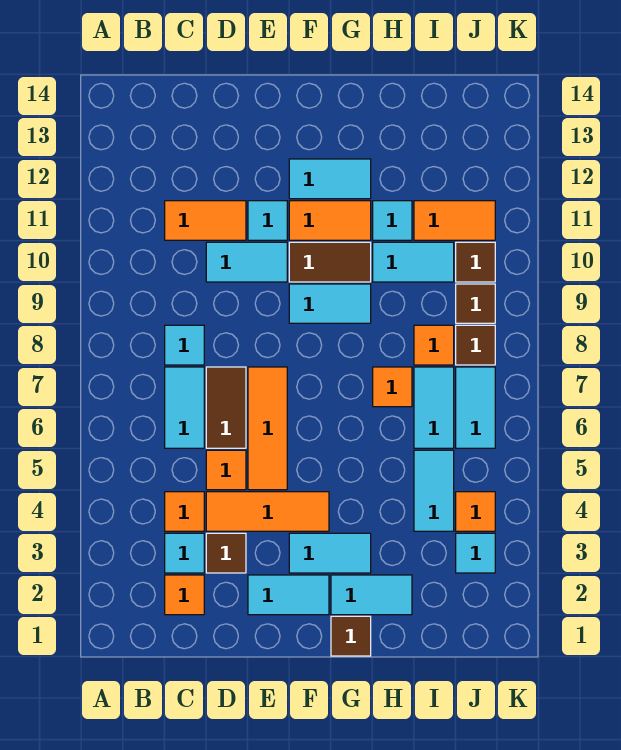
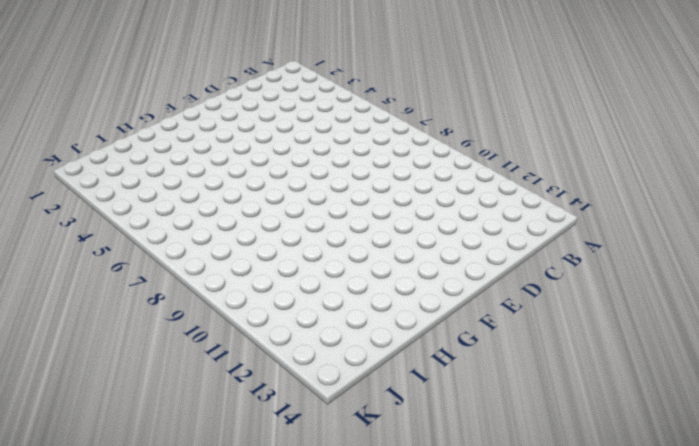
none -> orange tile C2 level 1
none -> cyan tile C3 level 1
none -> orange tile C4 level 1
none -> cyan tile C6:C7 level 1

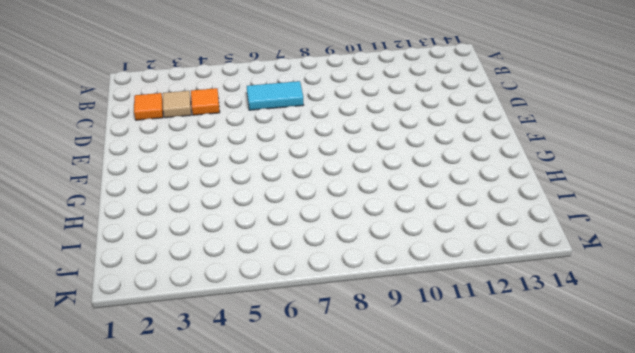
tan tile C3 level 1 -> cyan tile C3 level 1
none -> cyan tile C8 level 1
none -> orange tile C11:D11 level 1
none -> brown tile D3 level 1
none -> orange tile D4:F4 level 1

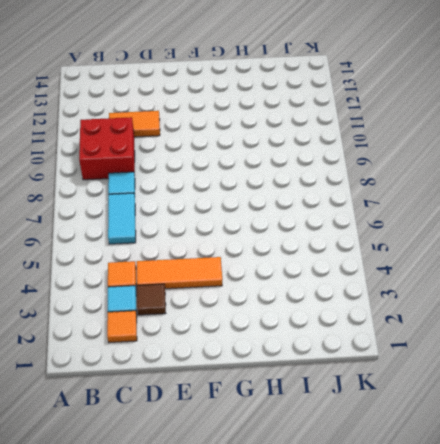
red brick B9:C10 level 1 -> none
none -> orange tile D5 level 1
none -> brown tile D6:D7 level 1
none -> cyan tile D10:E10 level 1
none -> cyan tile E2:F2 level 1

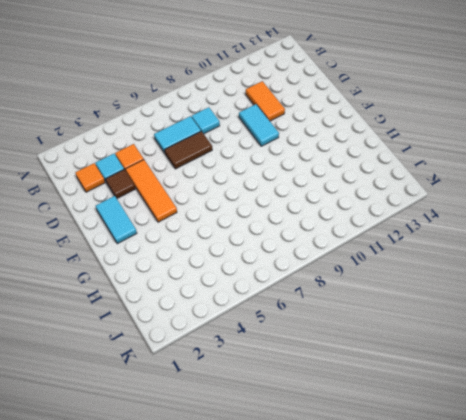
none -> orange tile D5 level 1
none -> orange tile E5:E7 level 1
none -> cyan tile E11 level 1
none -> cyan tile F3:G3 level 1

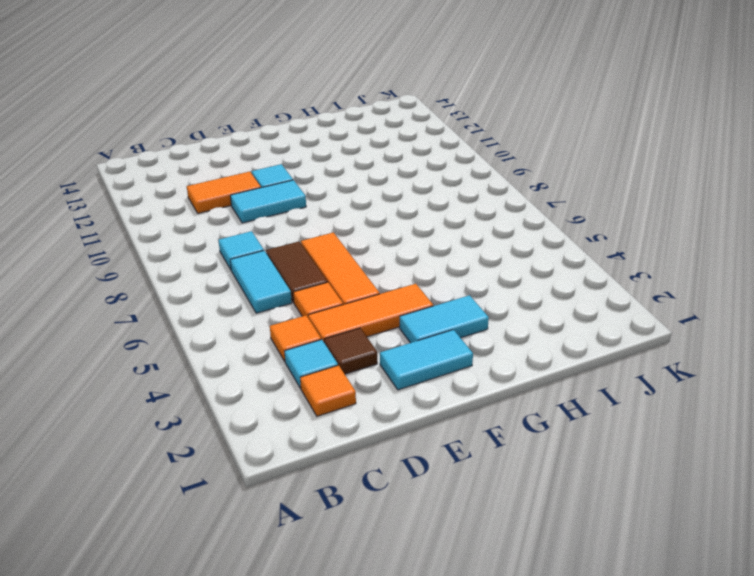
none -> cyan tile F9:G9 level 1
none -> brown tile F10:G10 level 1
none -> orange tile F11:G11 level 1
none -> cyan tile F12:G12 level 1

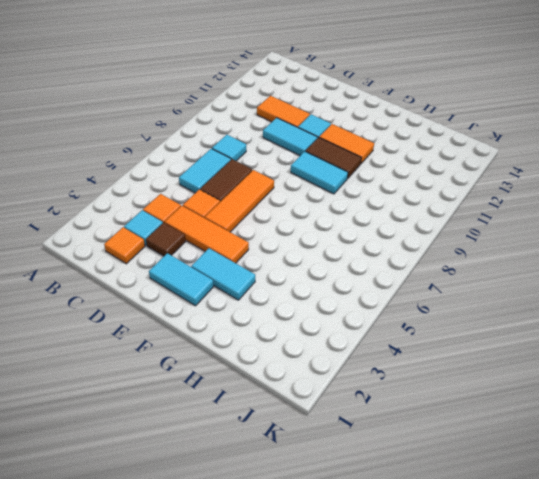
none -> cyan tile F12:G12 level 1
none -> brown tile G1 level 1
none -> cyan tile G2:H2 level 1
none -> orange tile H7 level 1

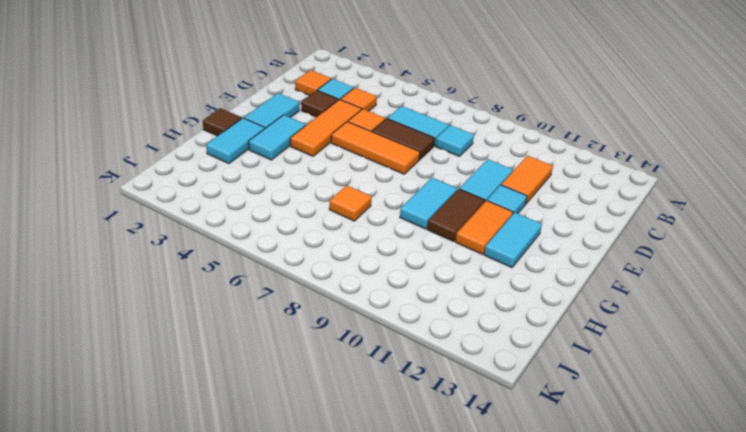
none -> cyan tile H10:I10 level 1
none -> cyan tile H11 level 1
none -> cyan tile I4:I5 level 1
none -> cyan tile I6:I7 level 1

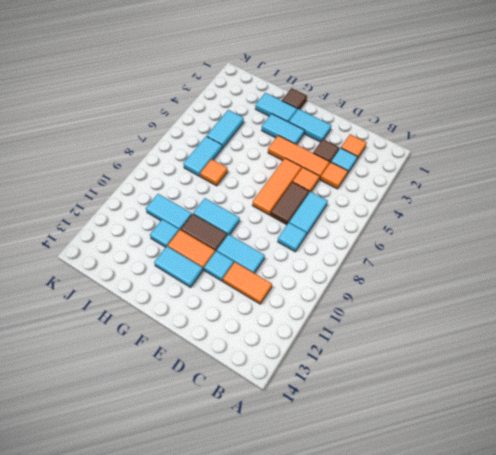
none -> orange tile I8 level 1
none -> orange tile I11:J11 level 1
none -> cyan tile J3 level 1
none -> orange tile J4 level 1

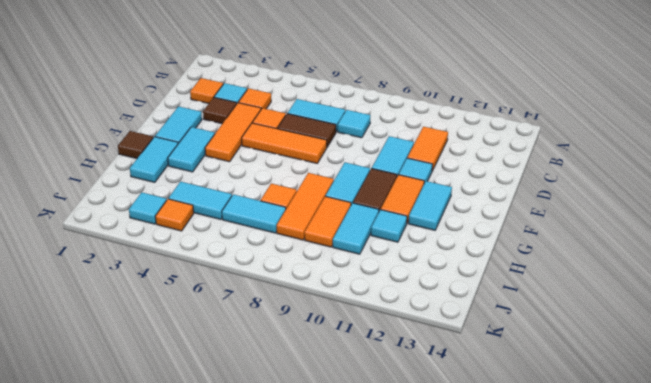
orange tile G8:I8 level 1 -> orange tile I8 level 1
orange tile H9:I9 level 1 -> orange tile I11:J11 level 1
none -> cyan tile J6:J7 level 1
none -> brown tile J8 level 1
none -> brown tile J9 level 1
none -> brown tile J10 level 1

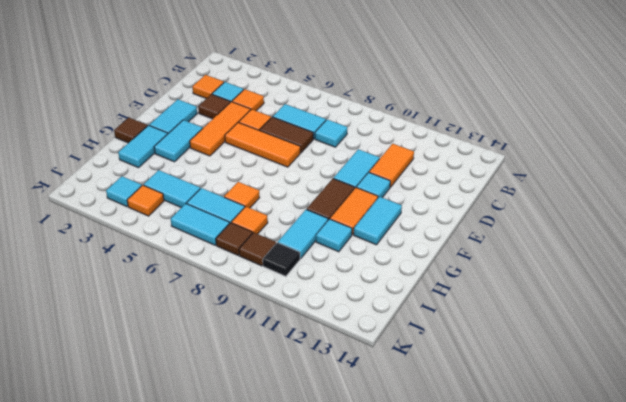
black tile J10 level 1 -> brown tile J10 level 1
none -> cyan tile F9:G9 level 1
none -> orange tile I11:J11 level 1

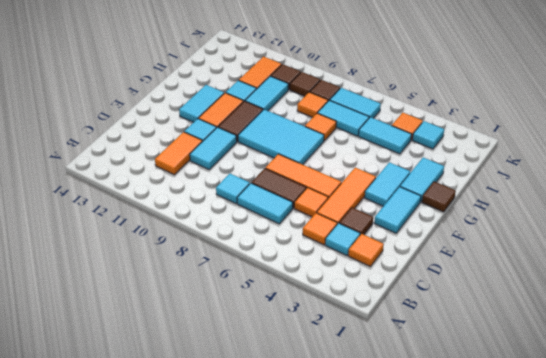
cyan tile F7:G9 level 1 -> cyan tile F9:G9 level 1

